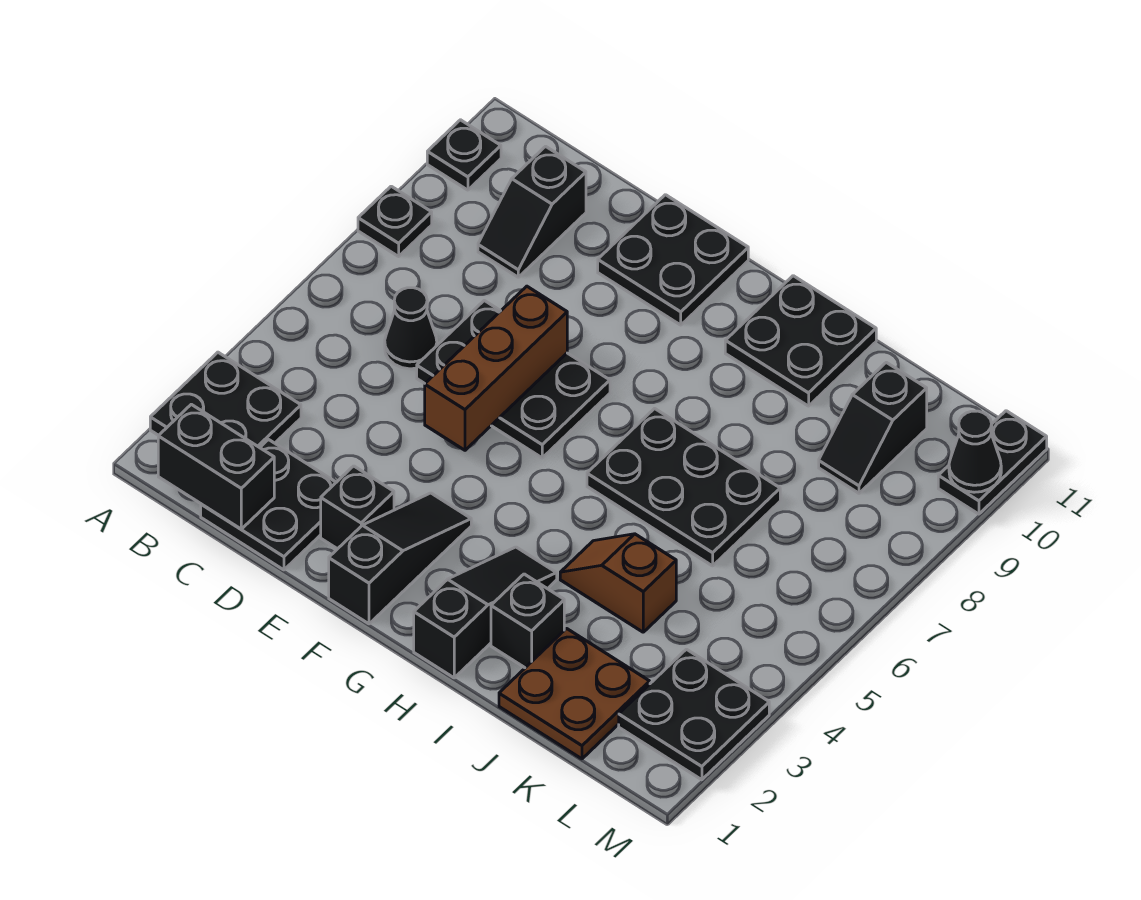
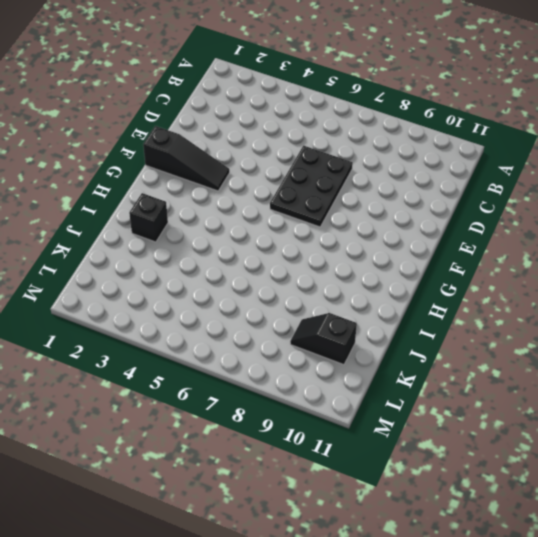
none -> black plate A2:B3 level 1
none -> black plate A8 level 1
none -> black plate A10 level 1

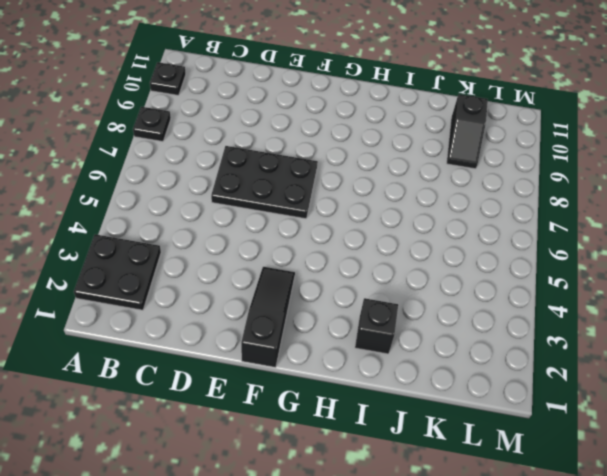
none -> black plate C1:D2 level 1
none -> black cone C6 level 1
none -> black slope C9:C10 level 1 top 10

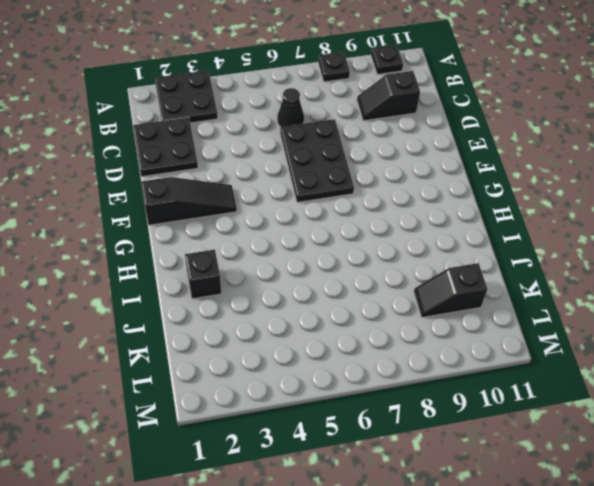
none -> black brick E2 level 1
none -> black plate E10:F11 level 1
none -> black slope H1:H3 level 1 top 1

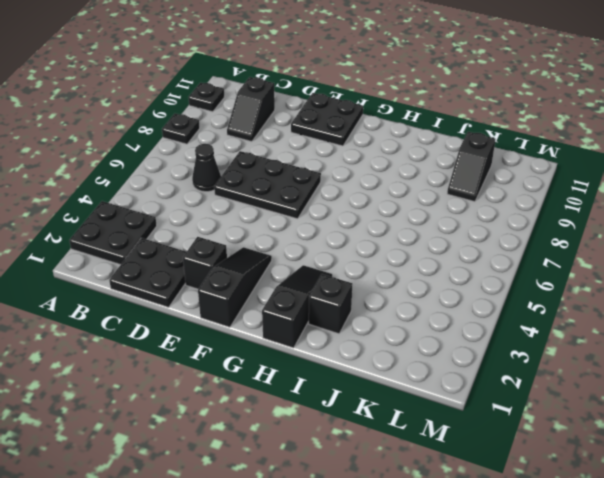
none -> black plate H6:J7 level 1
none -> black plate H10:I11 level 1
none -> brown slope I4:J4 level 1 top J

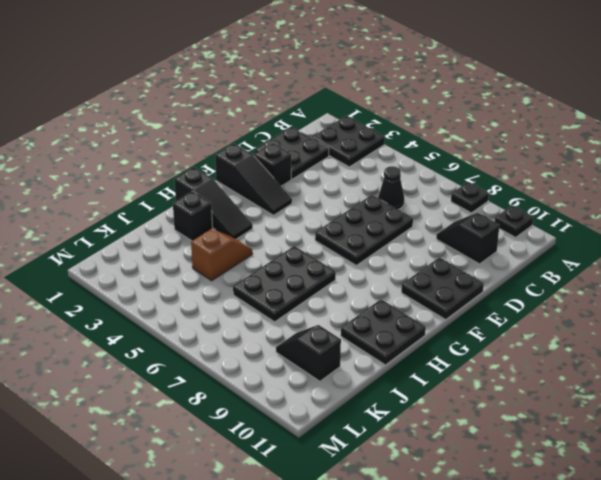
none -> brown plate J1:K2 level 1
none -> black plate L2:M3 level 1
none -> black plate M10:M11 level 1

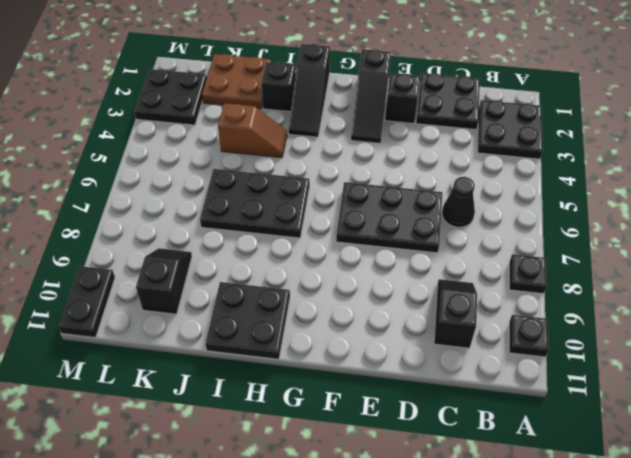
none -> black plate E10:F11 level 1
none -> black brick B1:C1 level 2
none -> brown brick E5:E7 level 2

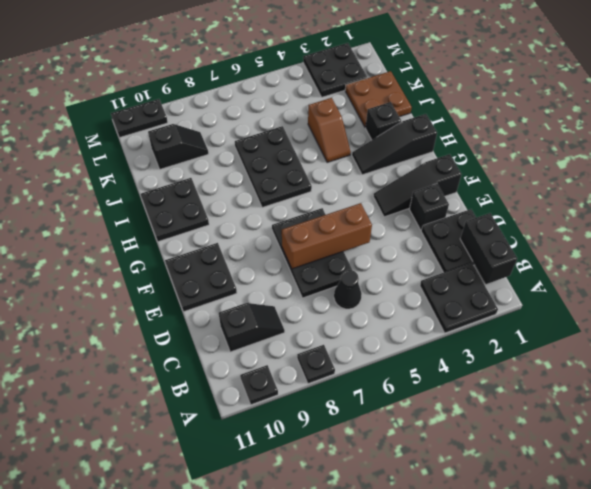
none -> black cone M10 level 2

